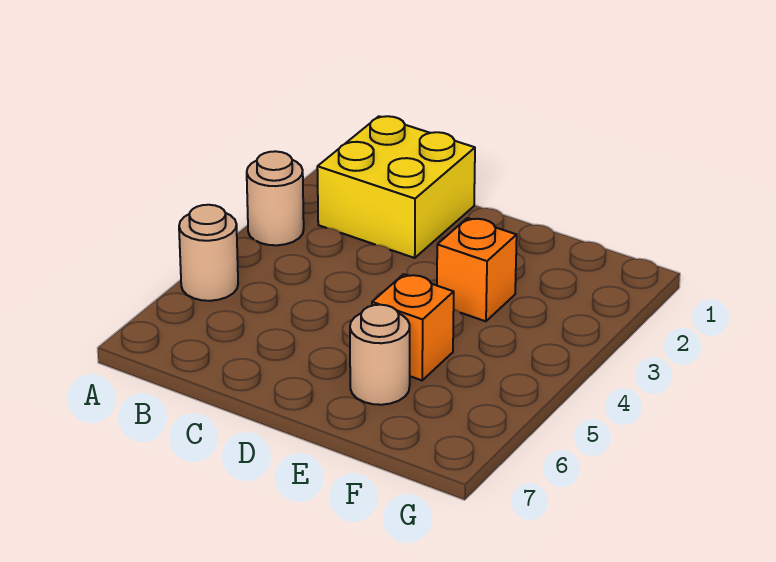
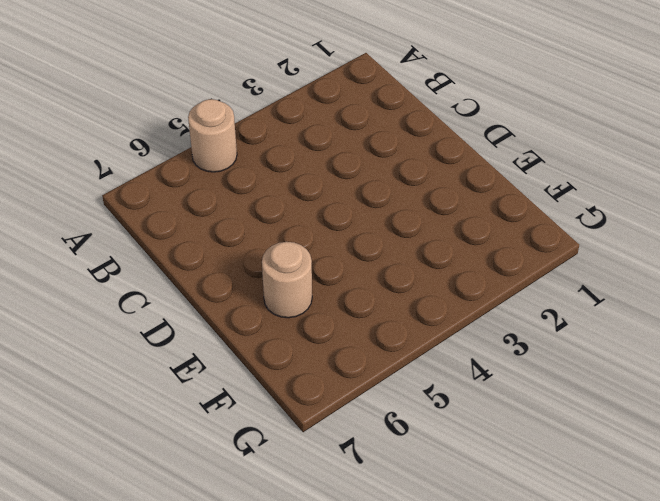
none -> tan round brick A3 level 1
none -> yellow brick B1:C2 level 1

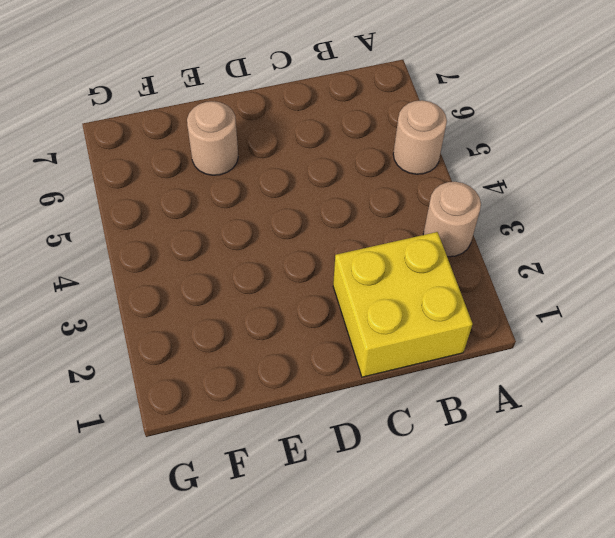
none -> orange brick E3 level 1
none -> orange brick E5 level 1

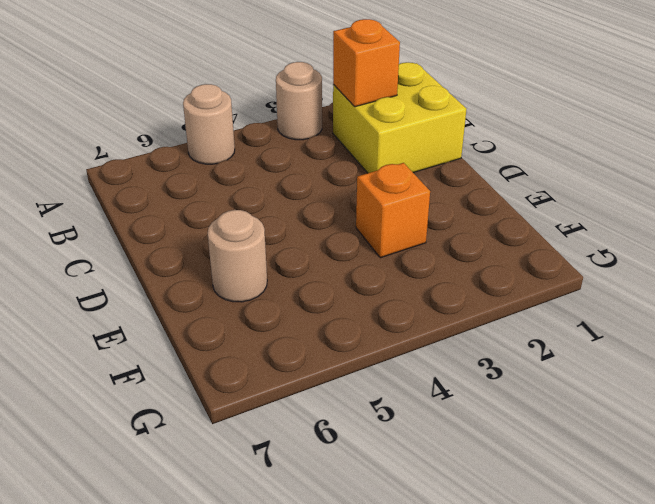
orange brick B2 level 2 -> orange brick E5 level 1

